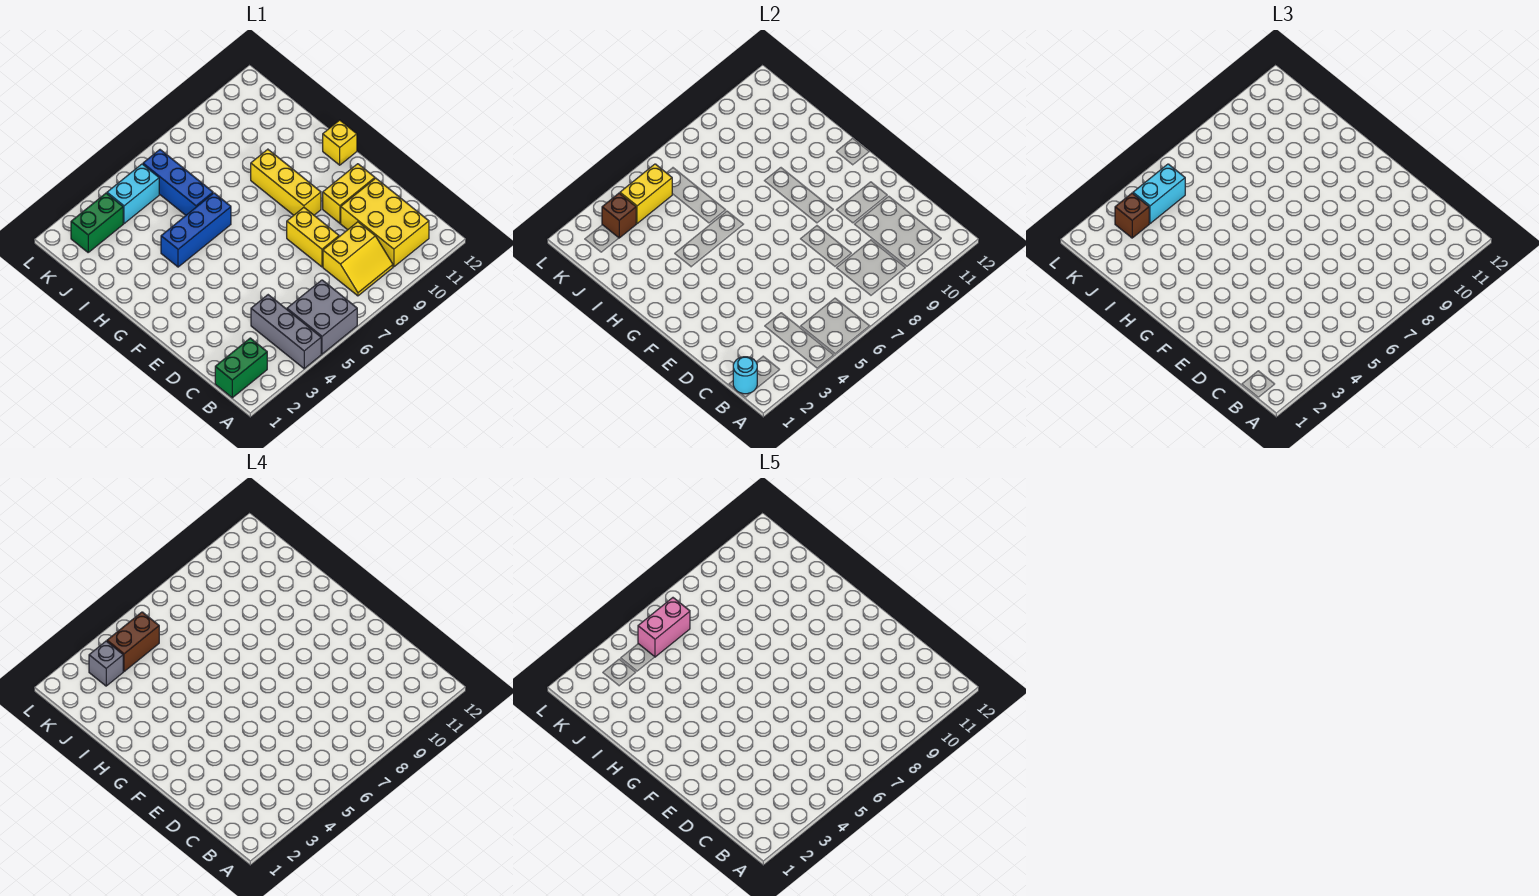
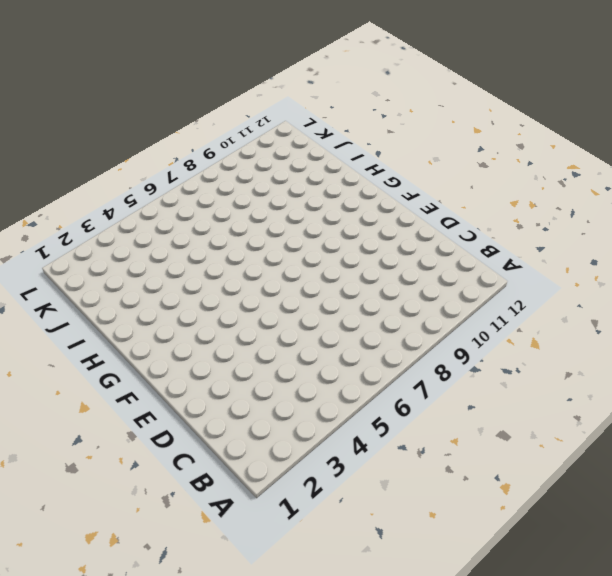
none -> grey brick A4:C4 level 1
none -> grey brick A5:B6 level 1
none -> green brick B1:B2 level 1

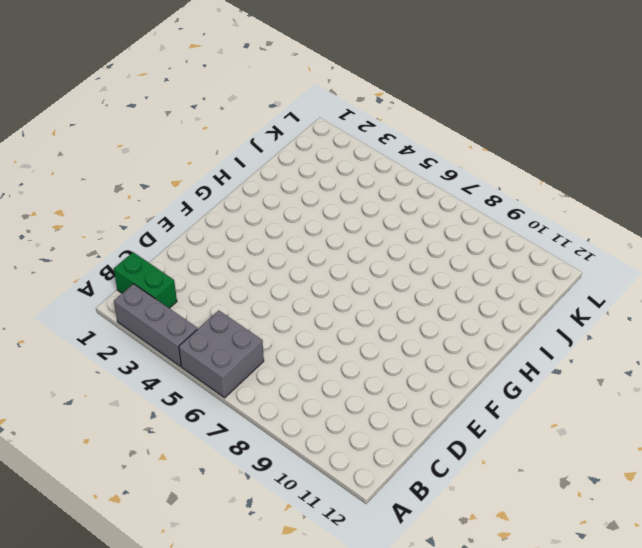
grey brick A2:A4 level 1 -> grey brick A4:C4 level 1
none -> yellow slope B8:C9 level 1 top C
none -> yellow brick B10:D11 level 1
none -> yellow brick D8:E8 level 1

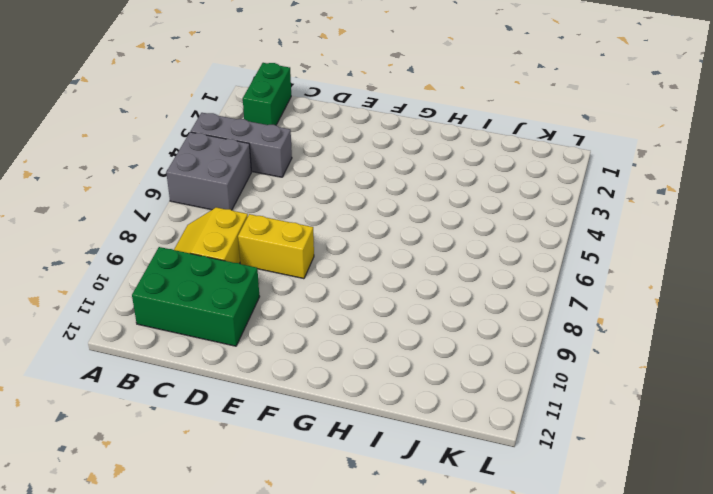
green brick B10:D11 level 1 -> yellow brick B10:D11 level 1
none -> yellow brick E10:E11 level 1
none -> yellow brick F9:H9 level 1
none -> yellow brick G12 level 1

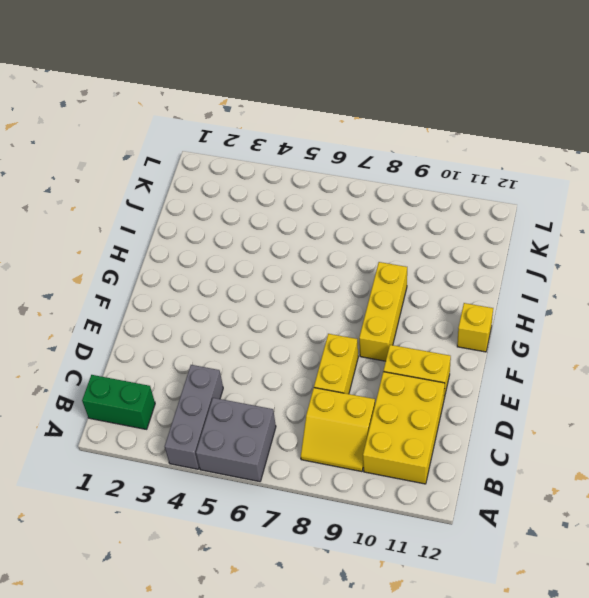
none -> blue brick H4:H6 level 1
none -> blue brick I6:K6 level 1
none -> green brick K2:K3 level 1

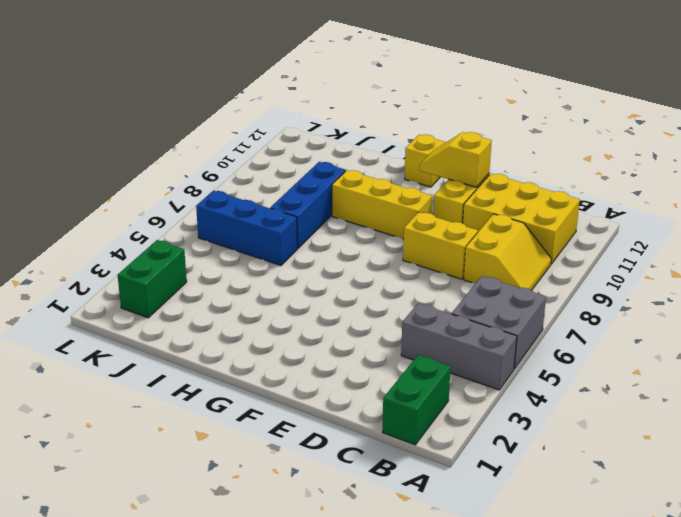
yellow slope E11:F11 level 2 top E -> none
blue brick I7:I9 level 1 -> blue brick H4:H6 level 1
none -> cyan brick K4:K5 level 1
none -> cyan round brick B1 level 2
none -> brown brick K3 level 2

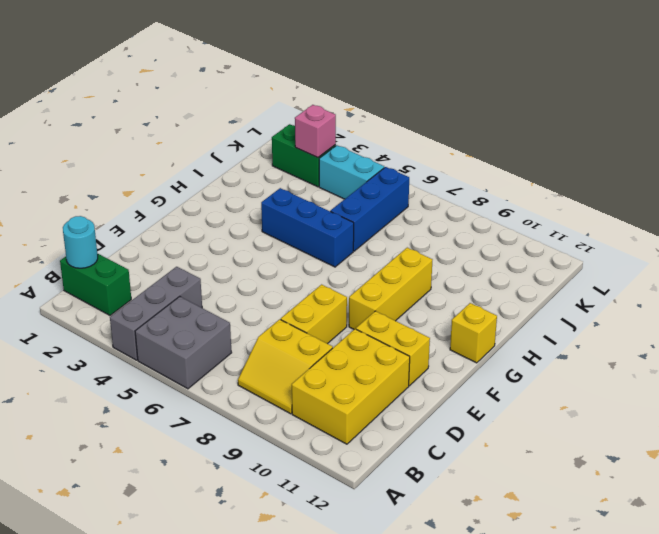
pink brick K3 level 2 -> brown brick K3 level 2
none -> yellow brick K4:K5 level 2
none -> brown brick K3 level 3
none -> cyan brick K4:K5 level 3

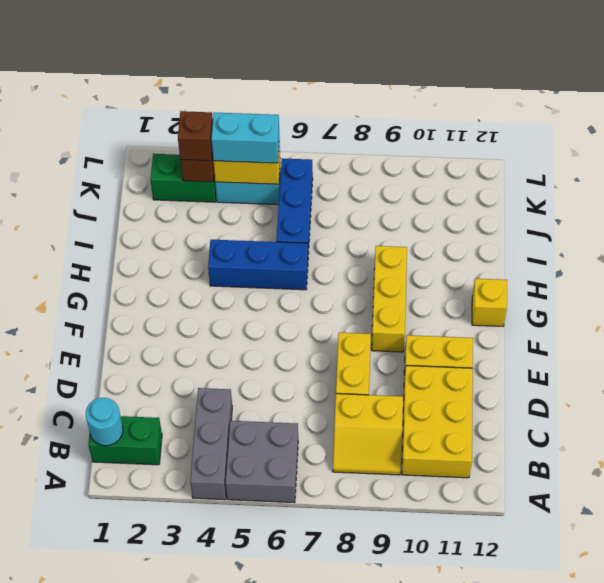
none -> grey brick K3 level 4
none -> brown brick K4:K5 level 4
none -> pink brick K5:K6 level 5

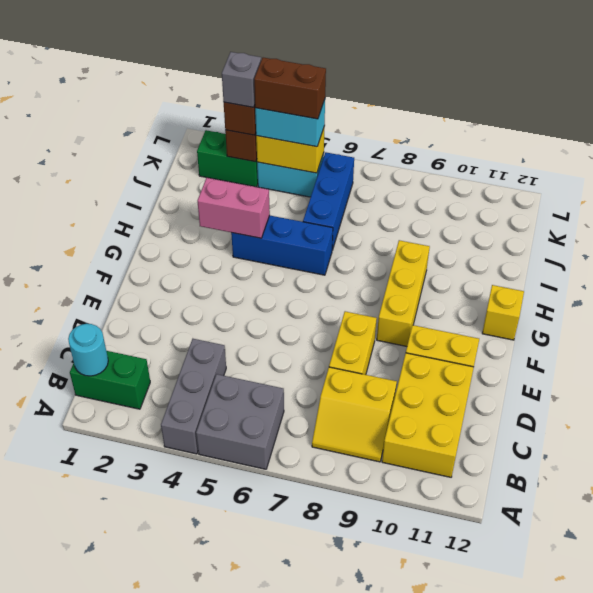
pink brick H3:H4 level 2 -> pink brick K5:K6 level 5

